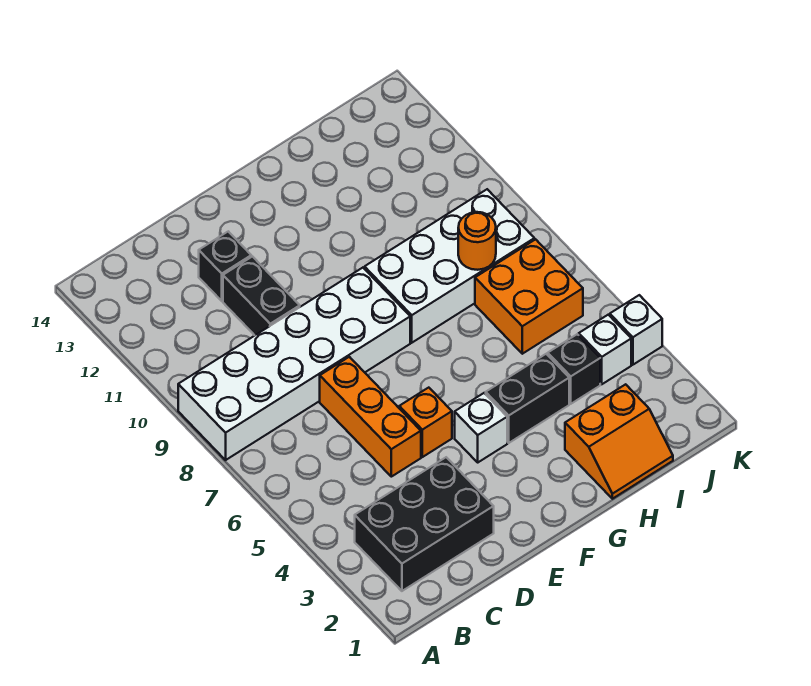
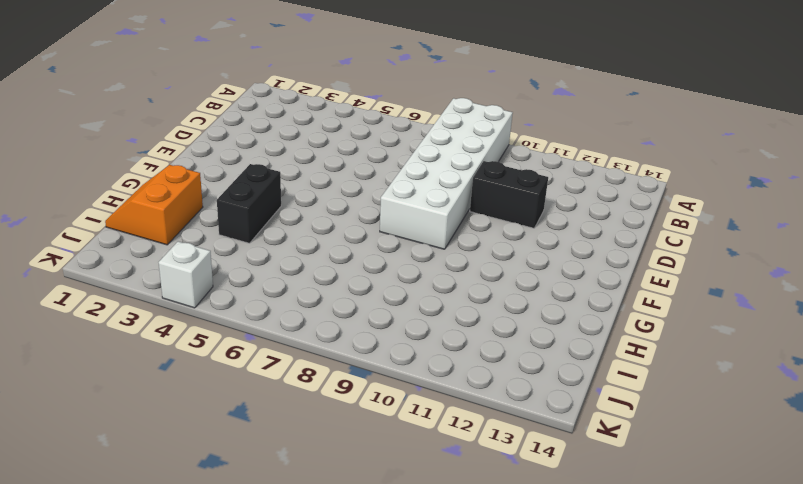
none -> black brick B2:D3 level 1
none -> orange brick D5:D7 level 1
none -> black brick D12 level 1

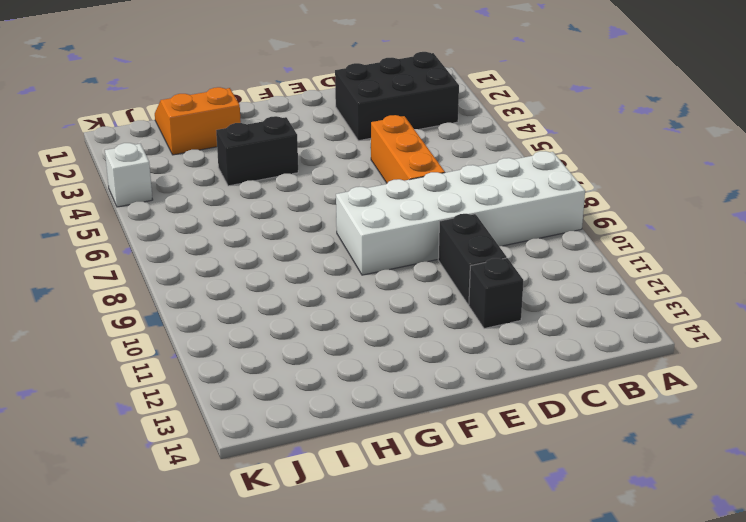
none -> orange brick E5 level 1
none -> white brick F4 level 1
none -> white brick G8:J9 level 1

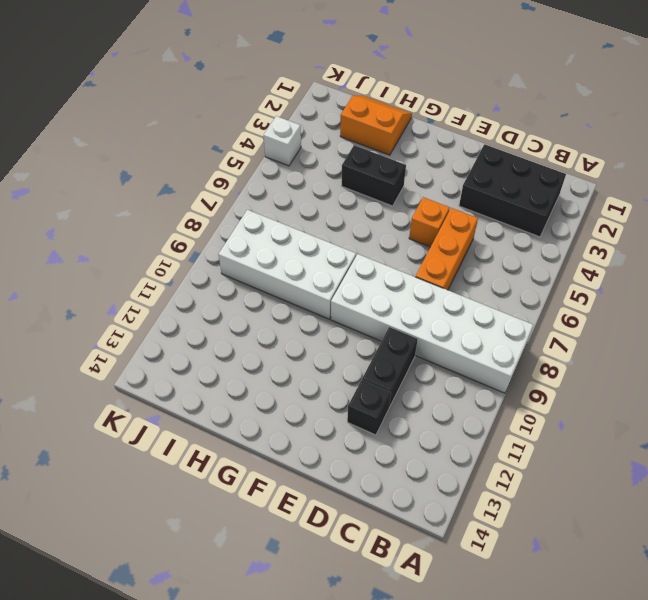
none -> white brick F4 level 1
none -> black brick I4 level 1
none -> orange brick I6:J7 level 1

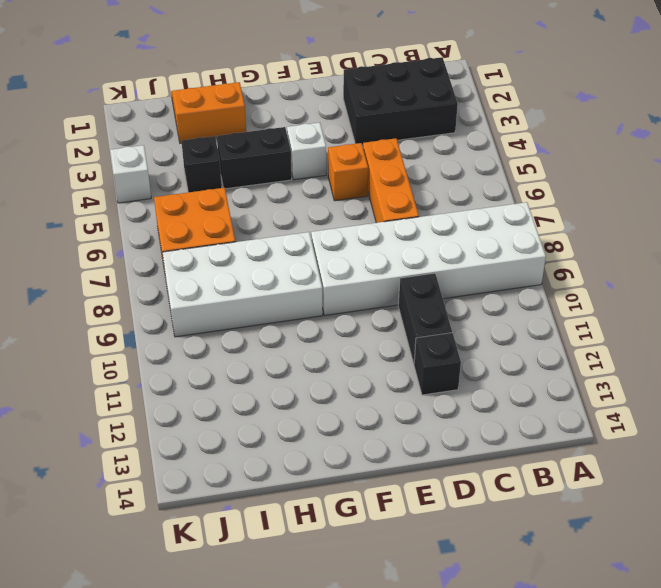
none -> white brick J4 level 1
none -> orange round brick I8 level 2

